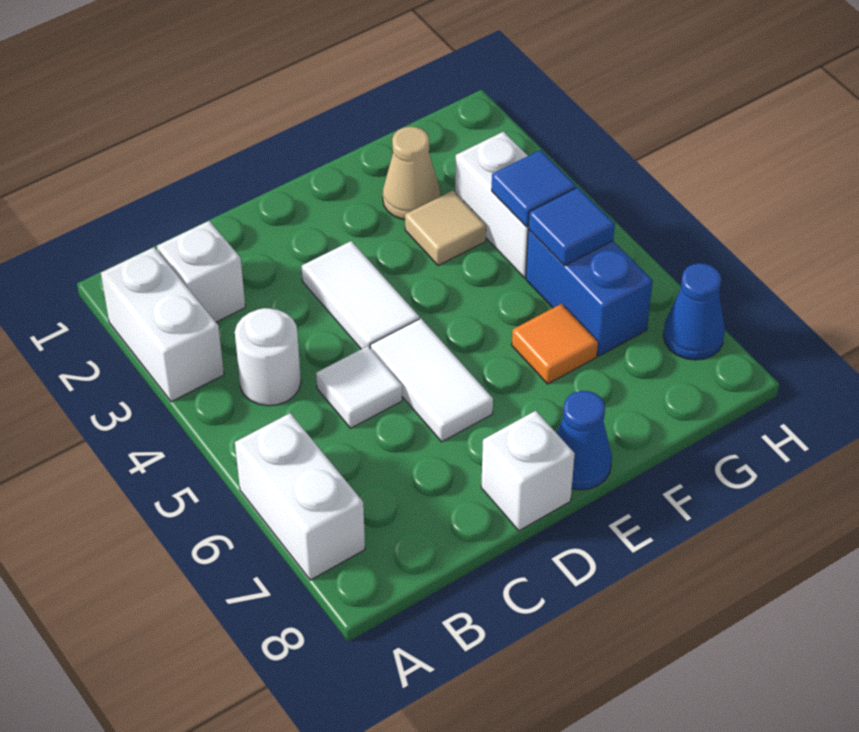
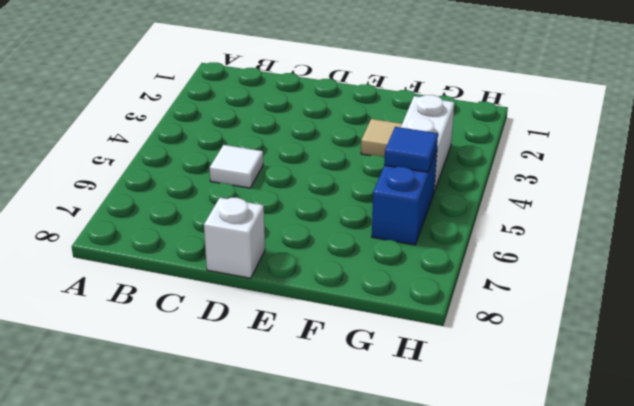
none -> white brick A2:A3 level 1
none -> white brick A6:A7 level 1
none -> white brick B2 level 1

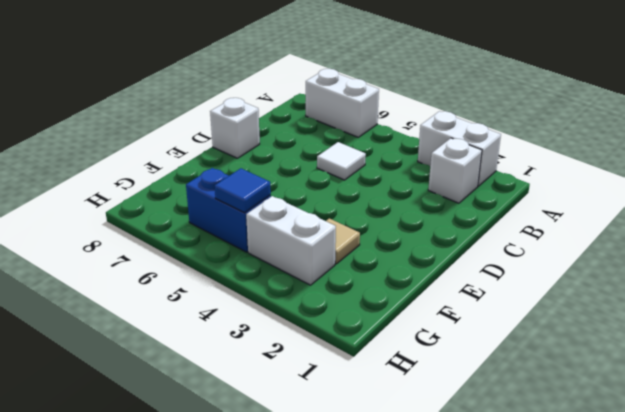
none -> white round brick B4 level 1
none -> white tile D3:D4 level 1
none -> white tile D5:D6 level 1

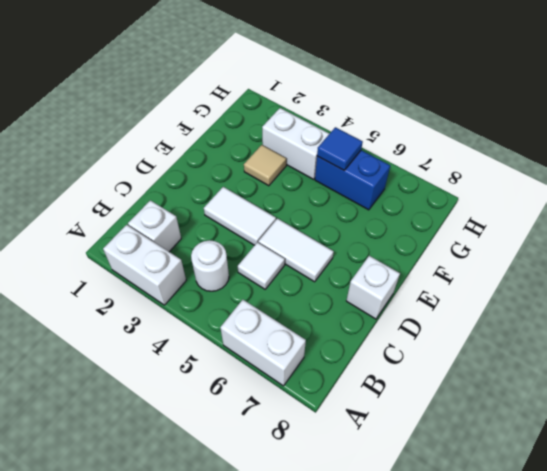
none -> blue cone E8 level 1
none -> tan cone F2 level 1
none -> orange tile F6 level 1

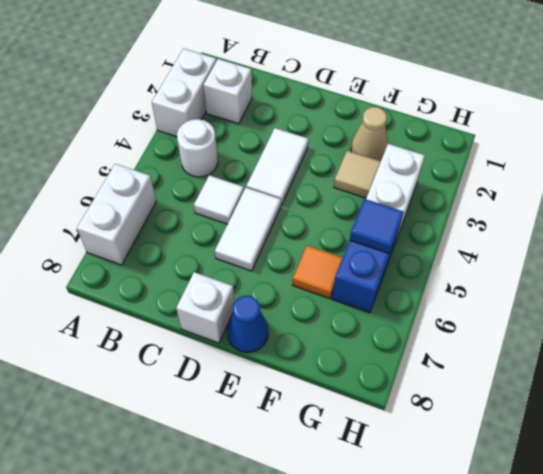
none -> blue cone H7 level 1
none -> blue tile G4 level 2

